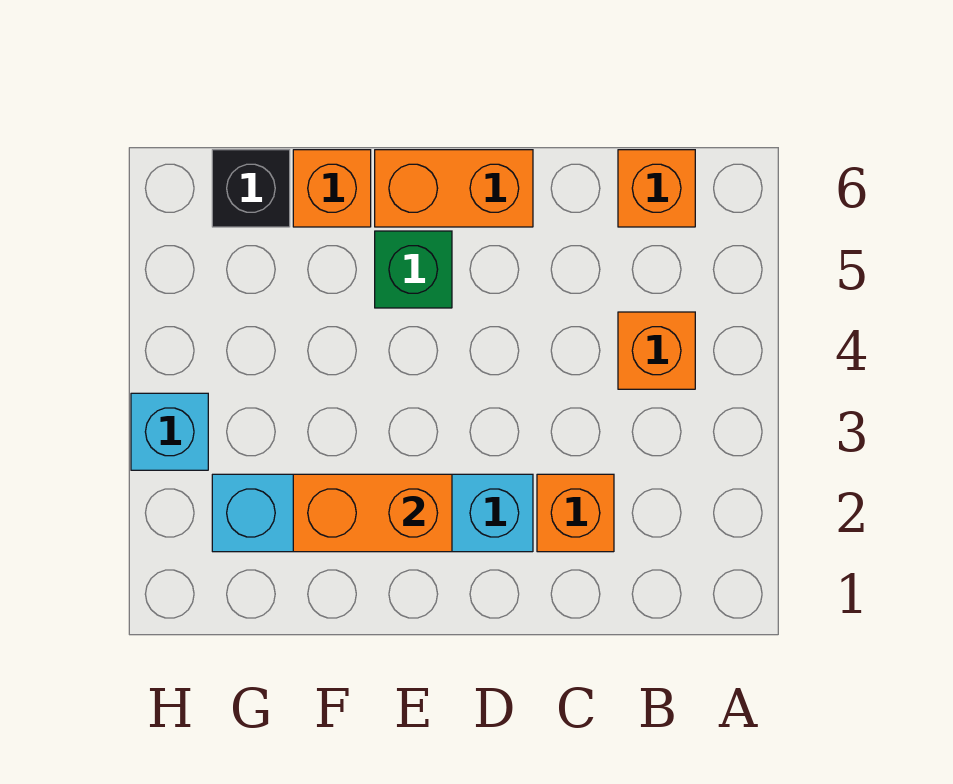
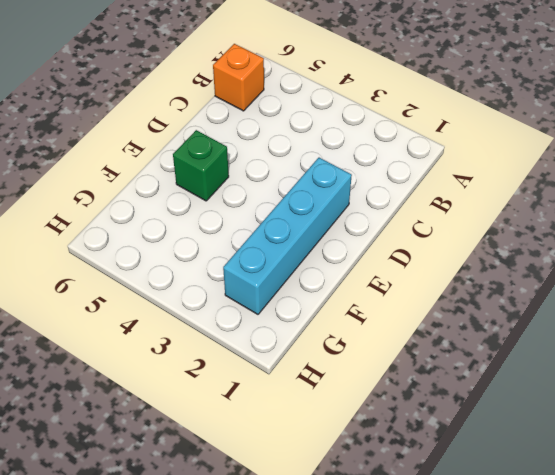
none -> orange brick B4 level 1
none -> orange brick C2 level 1

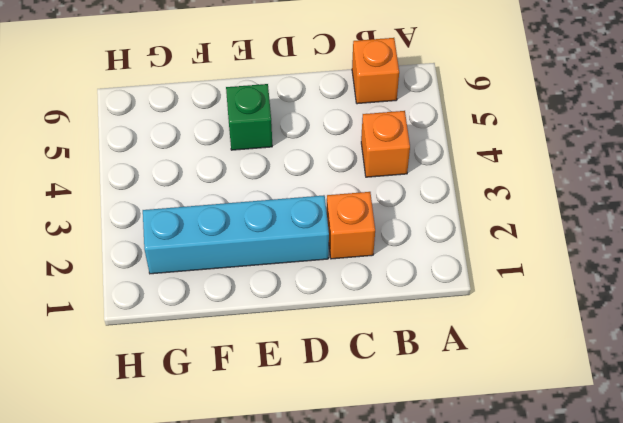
none -> orange brick D6:E6 level 1
none -> orange brick F6 level 1

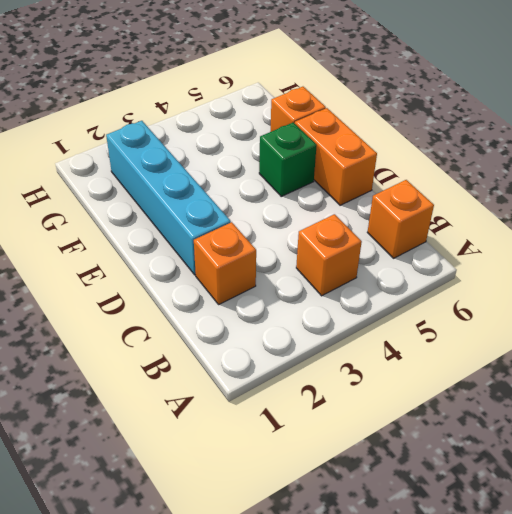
none -> black brick G6 level 1
none -> cyan brick H3 level 1

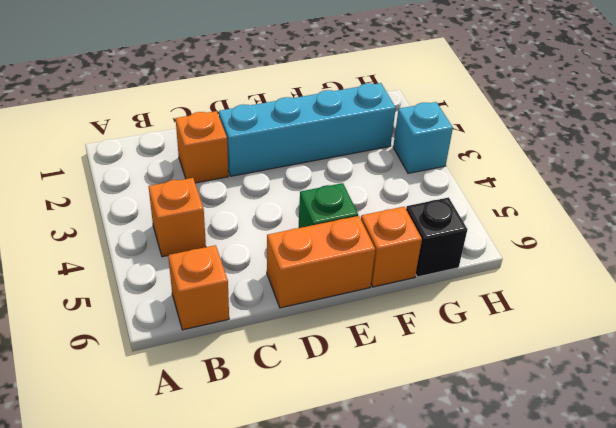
none -> orange brick E2:F2 level 2

